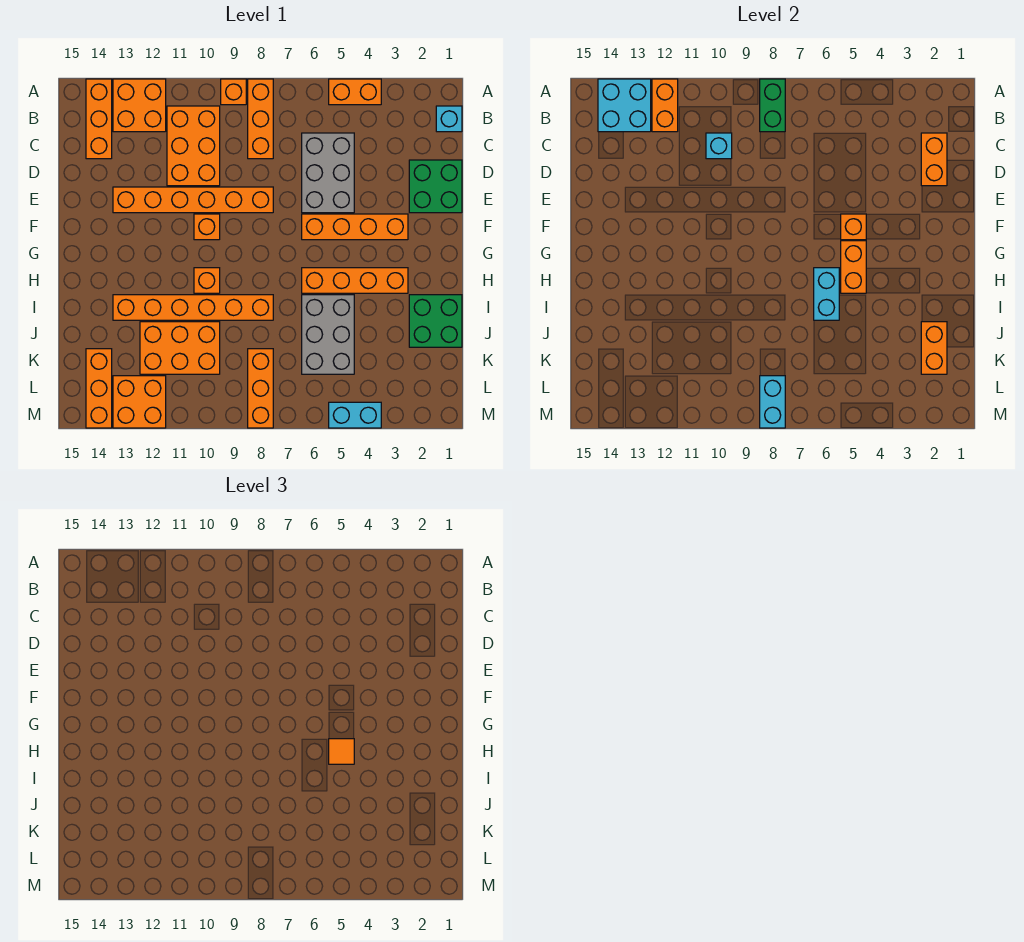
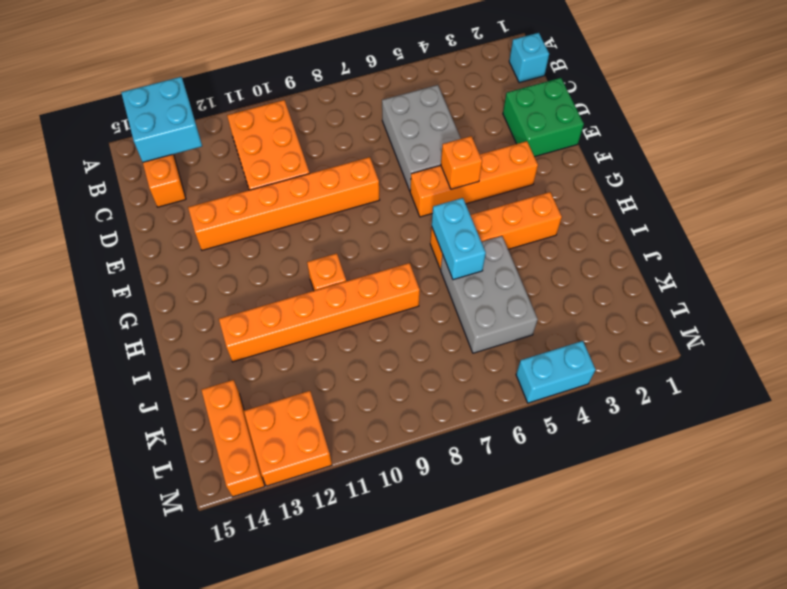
none -> orange brick A4:A5 level 1
none -> orange brick A8:C8 level 1
none -> orange brick A9 level 1
none -> orange brick A12:B13 level 1

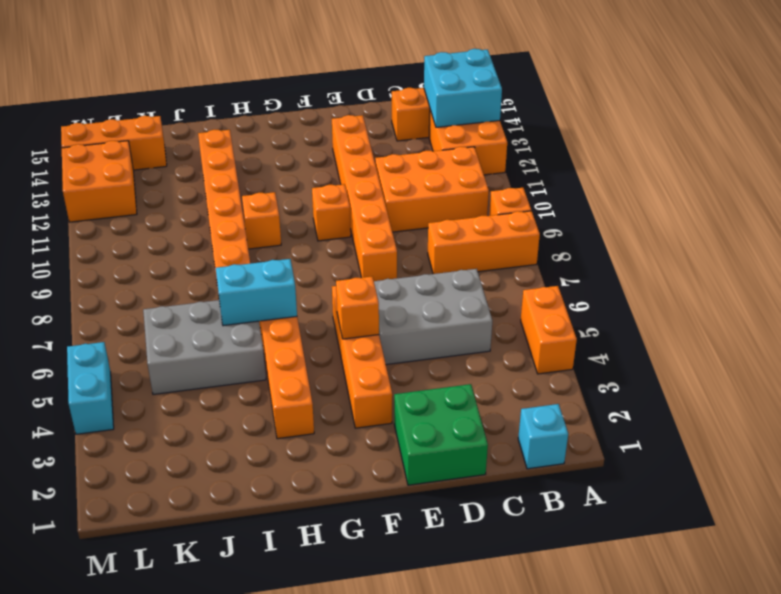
none -> green brick I1:J2 level 1
none -> orange brick J10:K12 level 1
none -> orange brick K8:M8 level 1
none -> green brick A8:B8 level 2

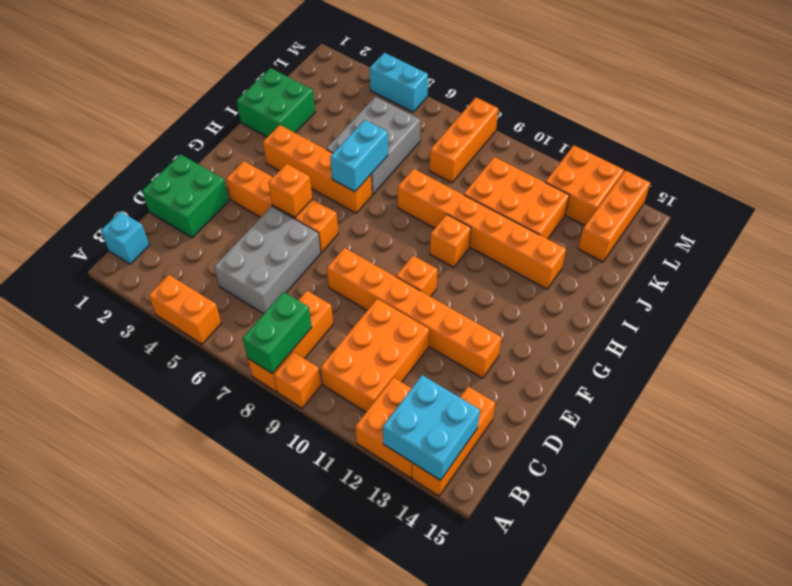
none -> orange brick A12:B12 level 2
none -> orange brick C2:D2 level 2
none -> cyan brick C10 level 2
none -> orange brick G5:H5 level 2

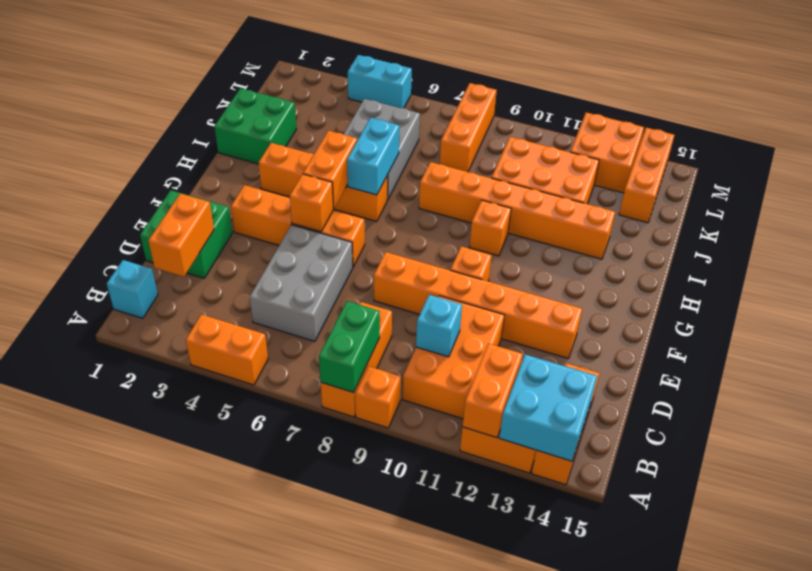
none -> orange brick J2:K2 level 2
none -> cyan brick L8:M8 level 2
none -> orange tile H5 level 3

